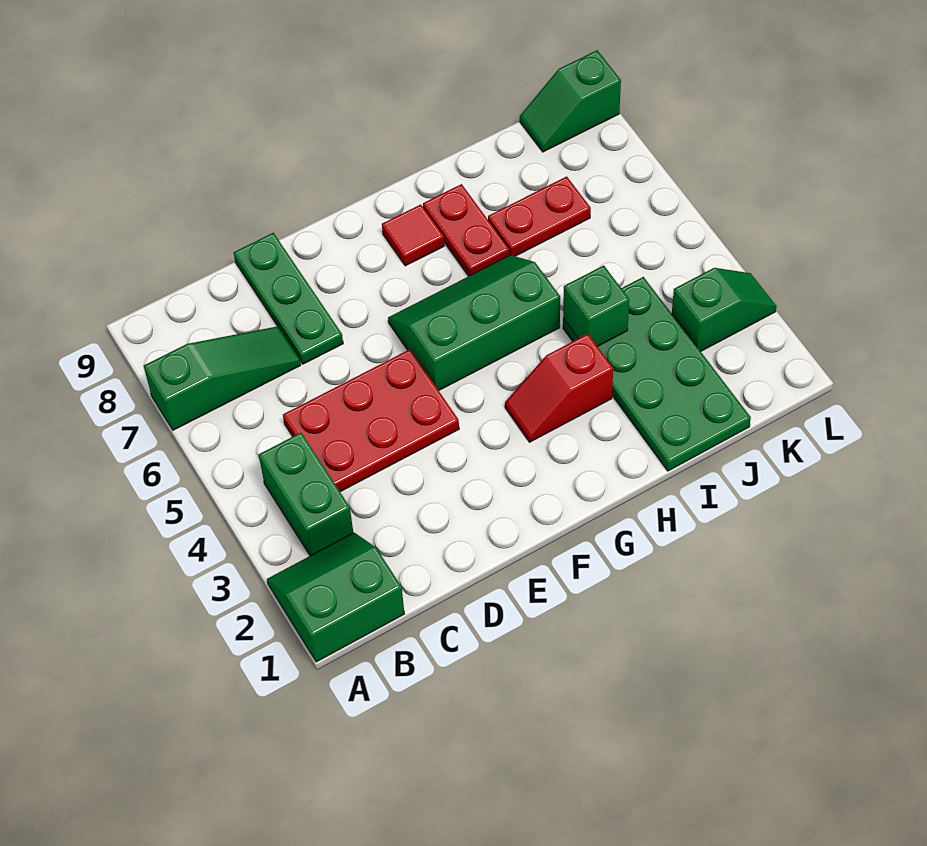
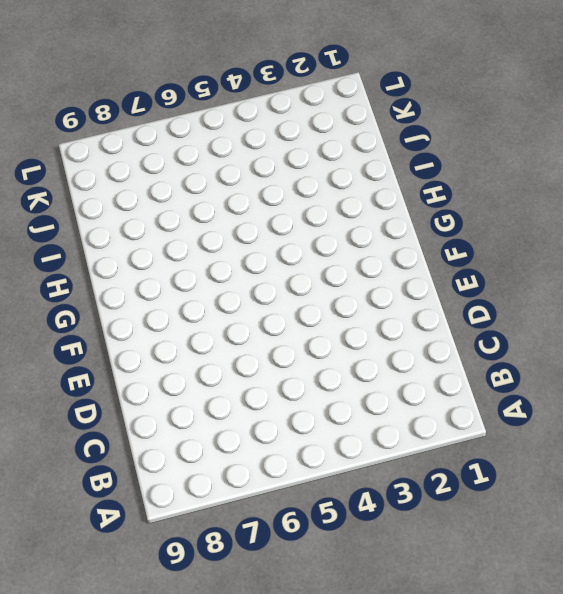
none -> green slope A1:B2 level 1 top 1
none -> green slope A7:C7 level 1 top A
none -> green brick B3:B4 level 1

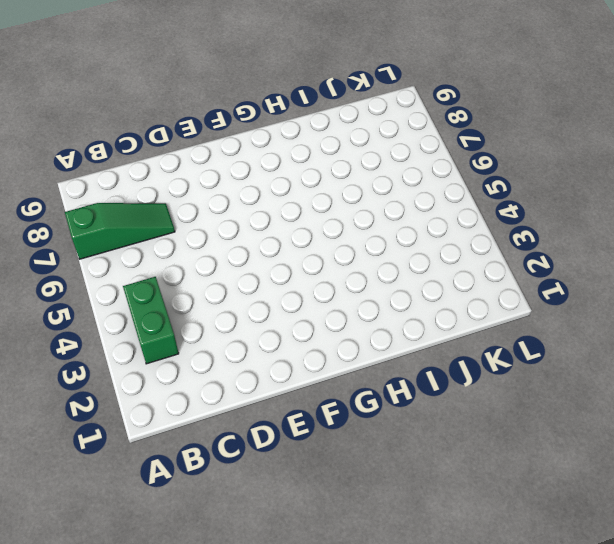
none -> green slope A1:B2 level 1 top 1
none -> red plate C4:E5 level 1
none -> green plate D7:D9 level 1

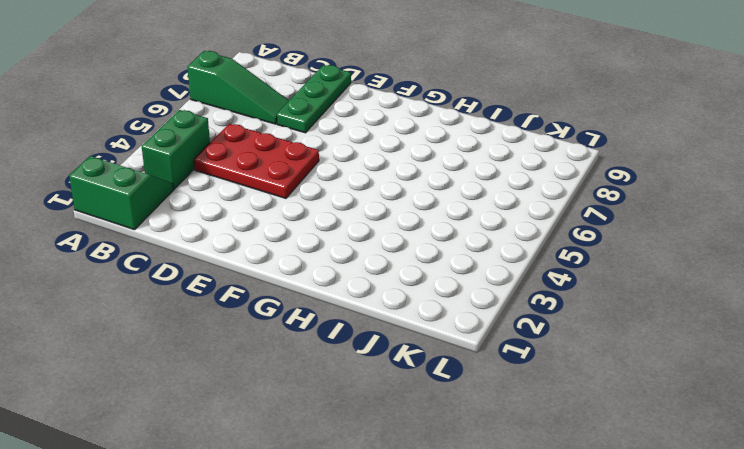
none -> green slope F5:H6 level 1 top 5
none -> red slope G3:H3 level 1 top H
none -> red tile G8 level 1

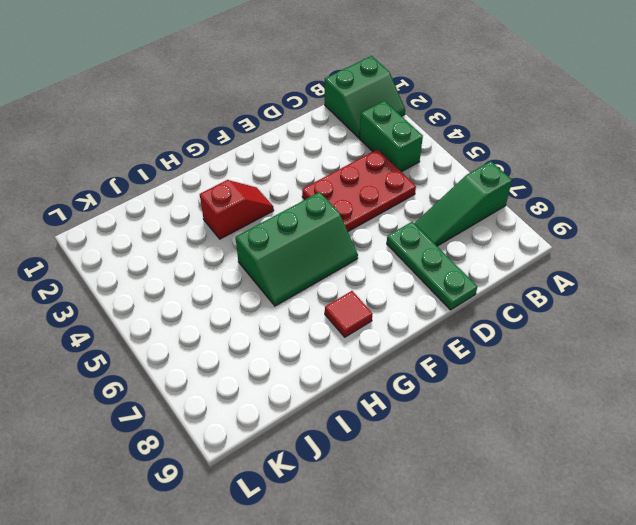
none -> red plate H7:H8 level 1
none -> green plate I1:J4 level 1
none -> red plate I7:J7 level 1

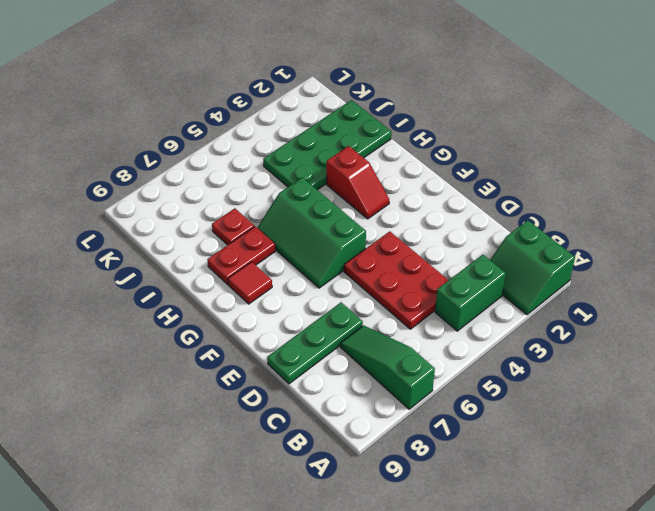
red plate I7 level 1 -> red plate I7:J7 level 1
none -> green slope K3:L3 level 1 top K
none -> green slope K9:L9 level 1 top L
none -> green brick I4 level 2

